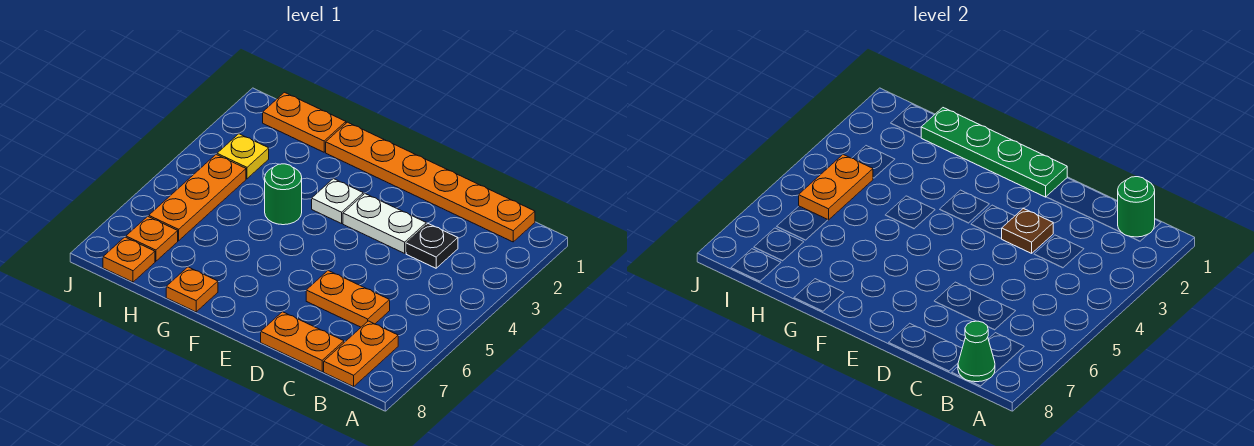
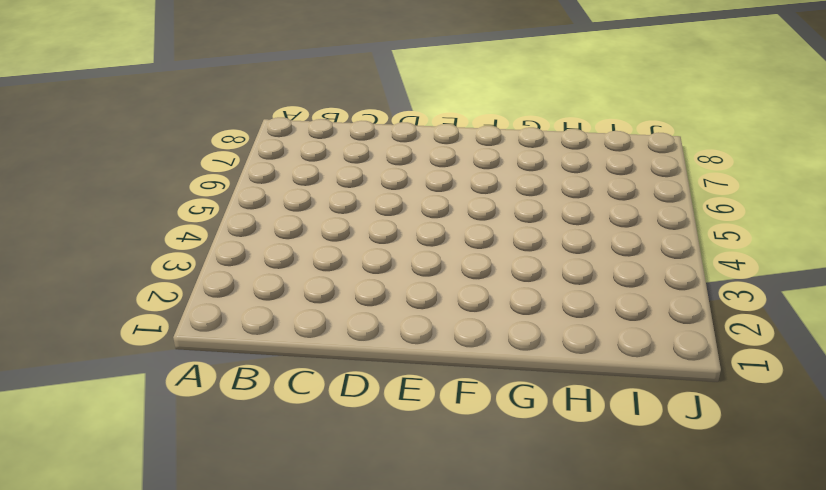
none -> orange plate B1:G1 level 1
none -> orange plate B7:B8 level 1
none -> black plate C3 level 1

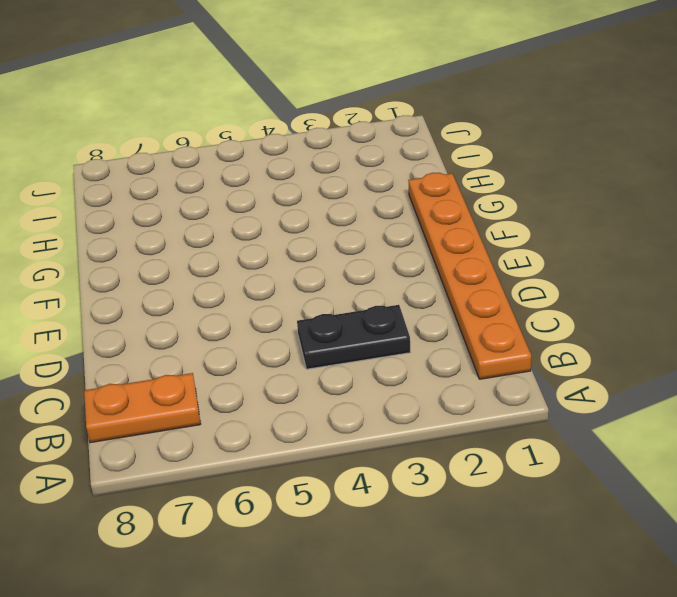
black plate C3:C4 level 1 -> black plate C3 level 1
none -> orange plate C6:D6 level 1
none -> orange plate C8:D8 level 1
none -> white plate D3:E3 level 1

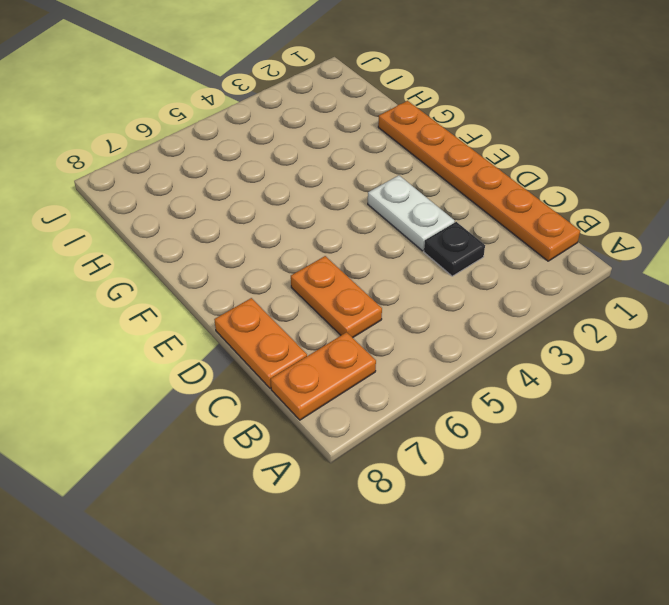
none -> white plate F3 level 1
none -> green round brick G4 level 1
none -> orange plate G8 level 1

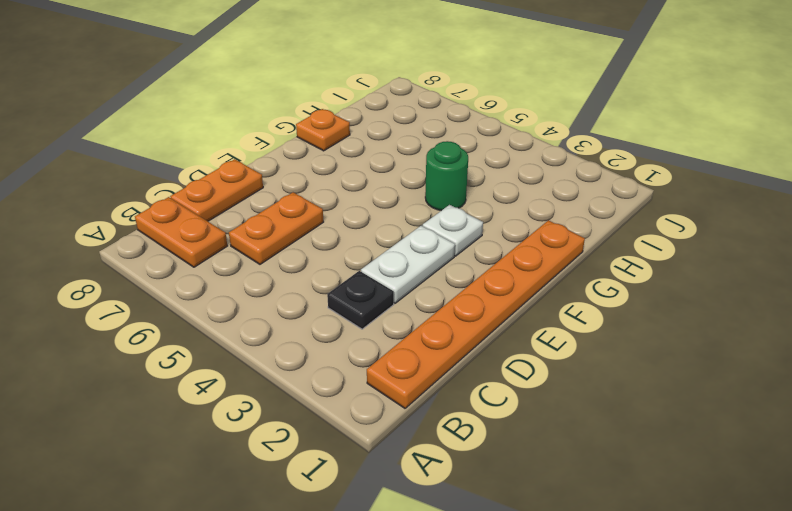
none -> orange plate H1:I1 level 1
none -> yellow plate I3 level 1
none -> orange plate I4:I6 level 1

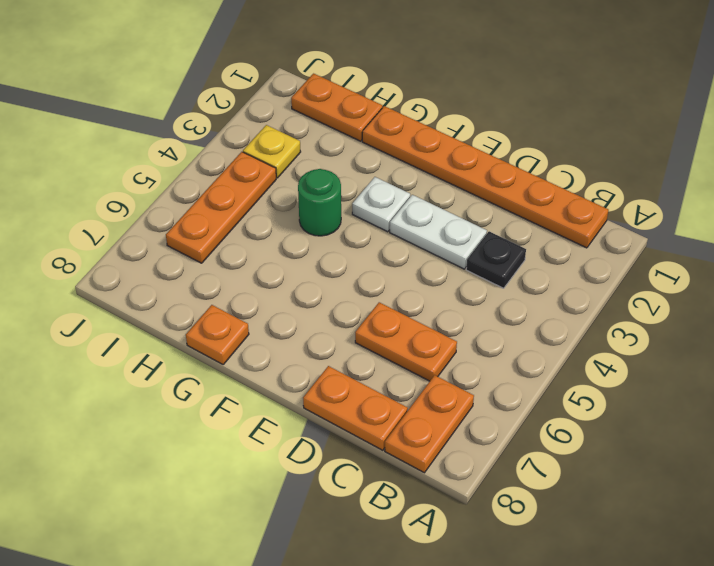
none -> orange plate I7 level 1
none -> orange plate I8 level 1
none -> green round brick B1 level 2

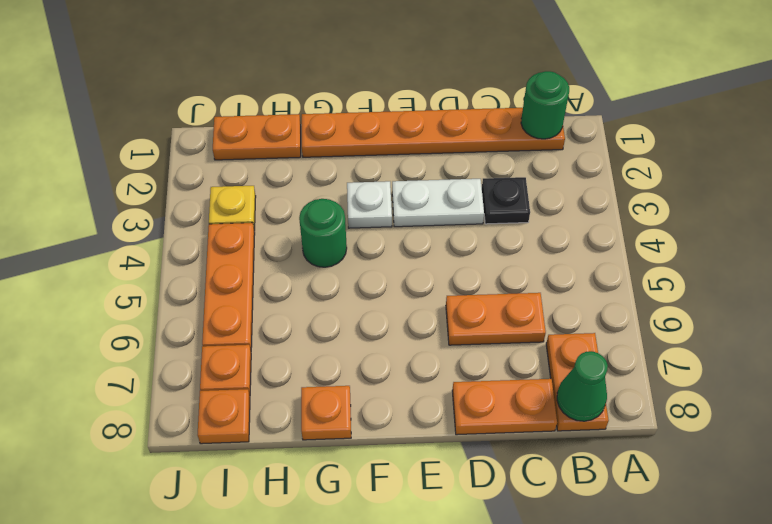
none -> brown plate D3 level 2
none -> green plate E1:H1 level 2
none -> orange plate I4:I5 level 2

